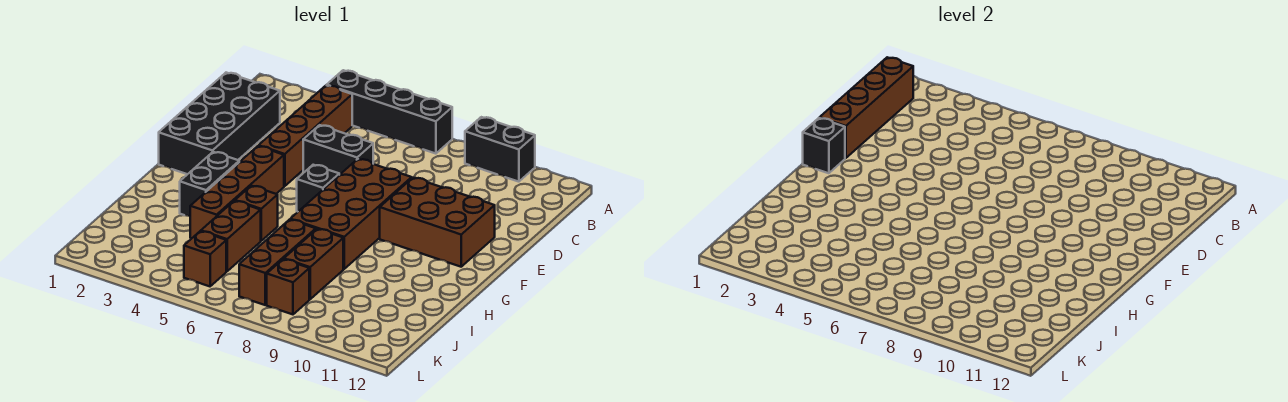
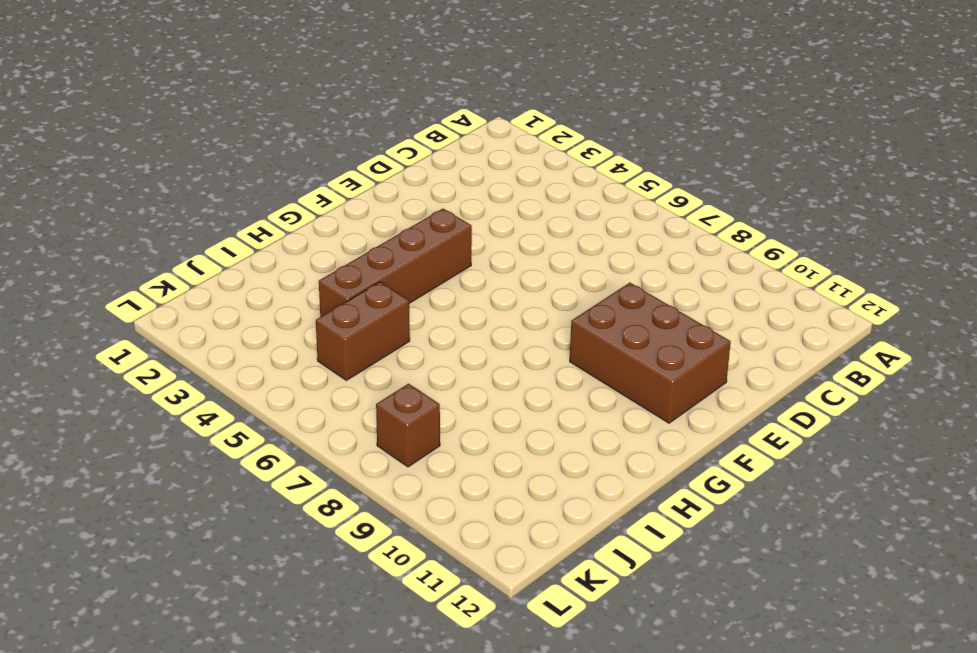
none -> black brick A4:A7 level 1
none -> black brick A9:A10 level 1
none -> brown brick B4:E4 level 1

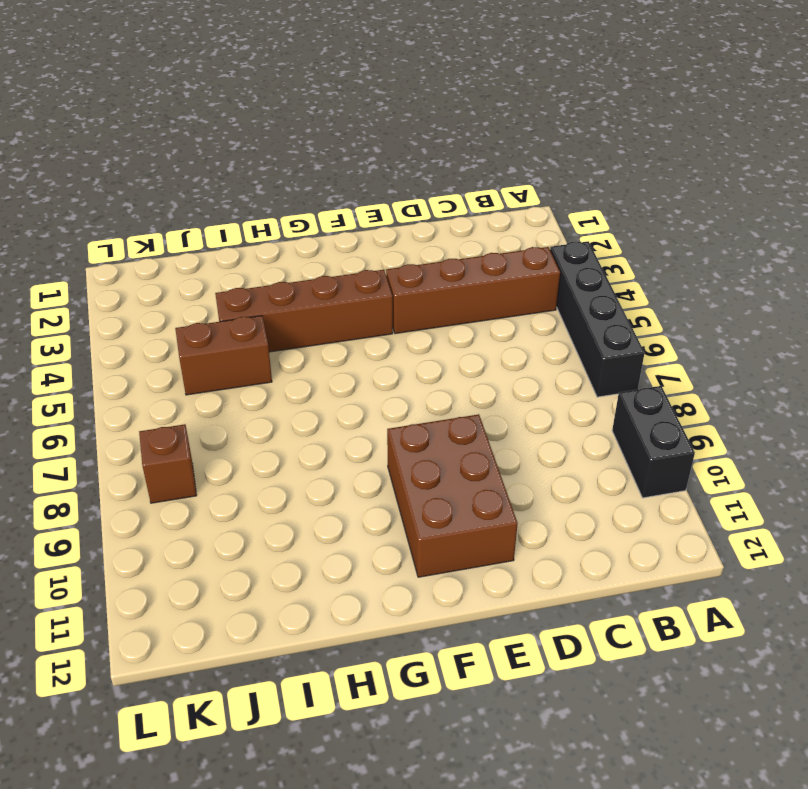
none -> black brick C1:F2 level 1
none -> black brick D5:D6 level 1
none -> brown brick E7:H8 level 1

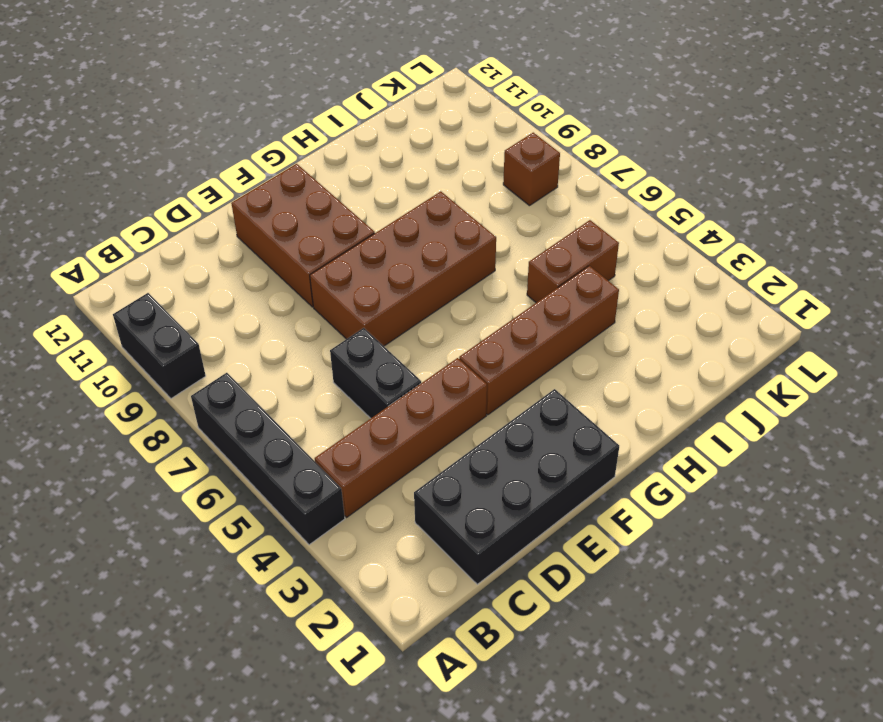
none -> black brick F6 level 1
none -> black brick G3:H3 level 1
none -> brown brick H5 level 1

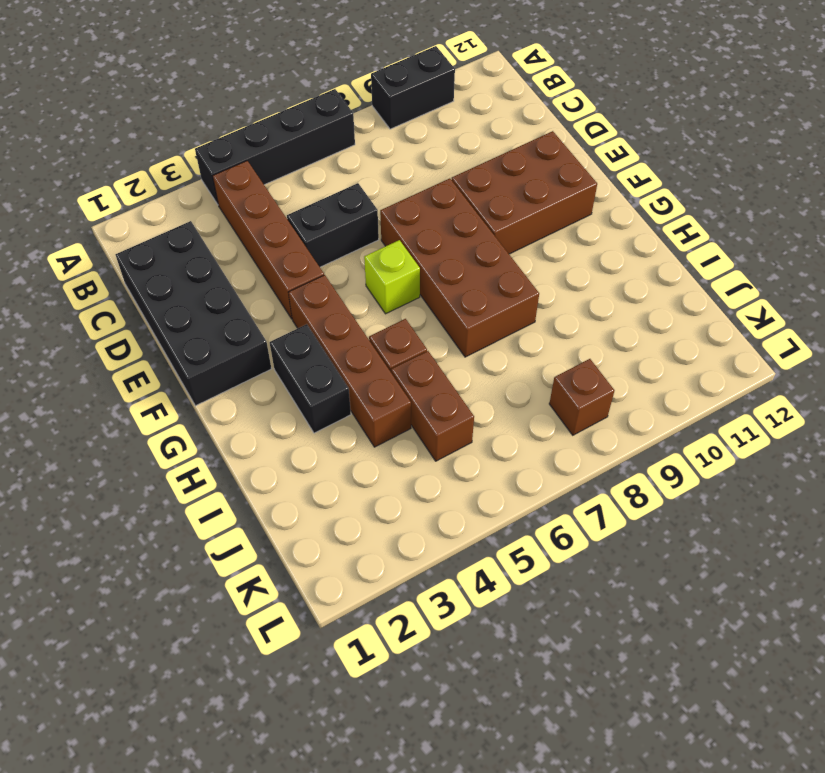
lime brick F6 level 1 -> black brick F6 level 1
none -> brown brick I7:K7 level 1
none -> brown brick I8:J8 level 1
none -> brown brick K5 level 1

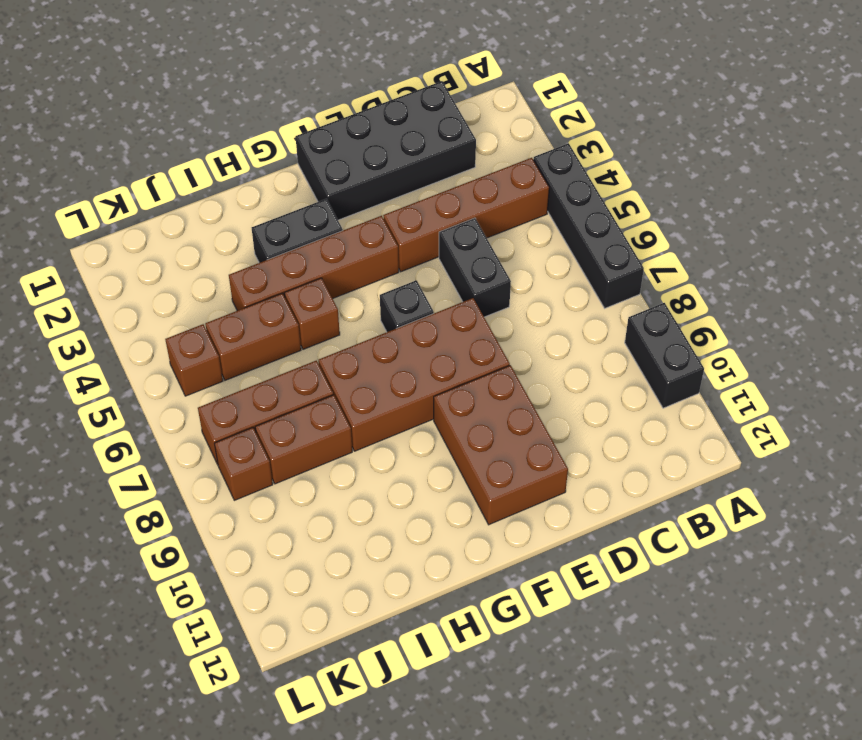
none -> brown brick B1:E1 level 2
none -> black brick F1 level 2

